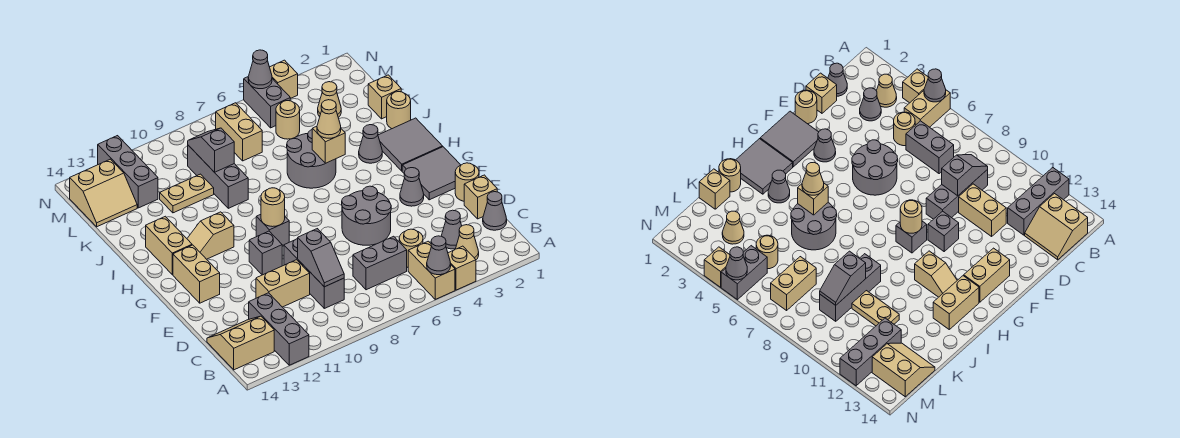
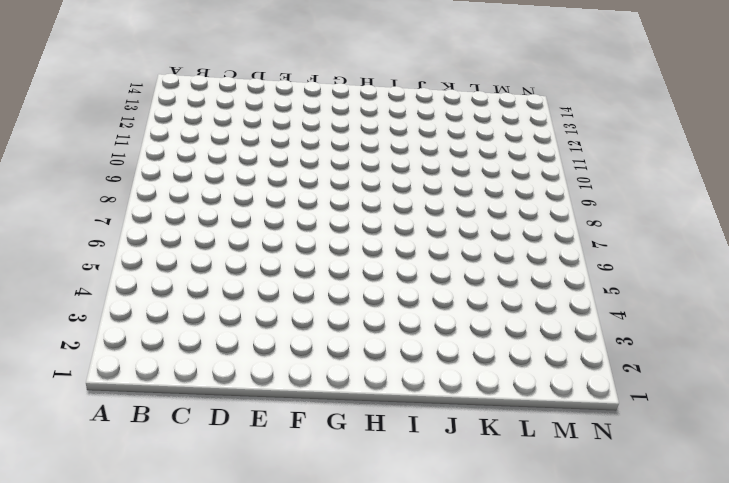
none -> tan brick A4 level 1
none -> tan brick A5:B5 level 1
none -> grey brick A12:C12 level 1
none -> tan cone B3 level 1

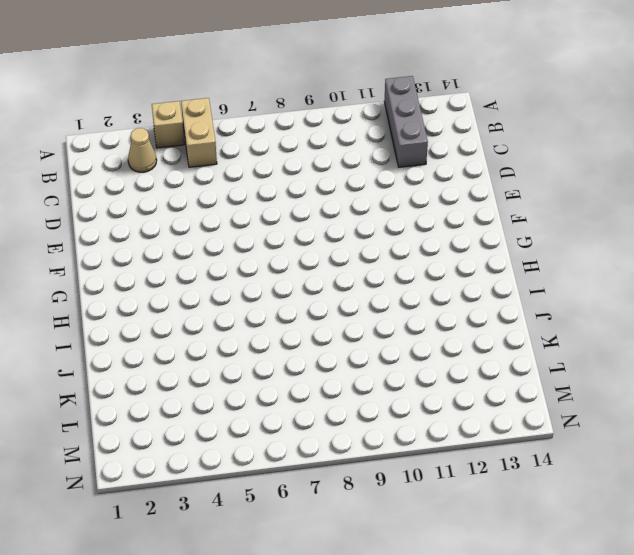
none -> tan slope B13:C14 level 1 top B
none -> grey cone C1 level 1
none -> grey cone C3 level 1
none -> tan round brick C5 level 1

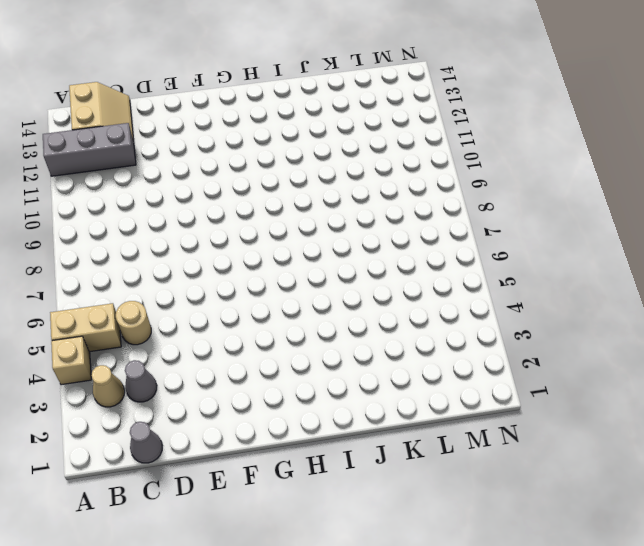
none -> grey brick C6:C7 level 1
none -> grey brick C9:E9 level 1
none -> tan brick D1 level 1
none -> tan brick D10:D11 level 1

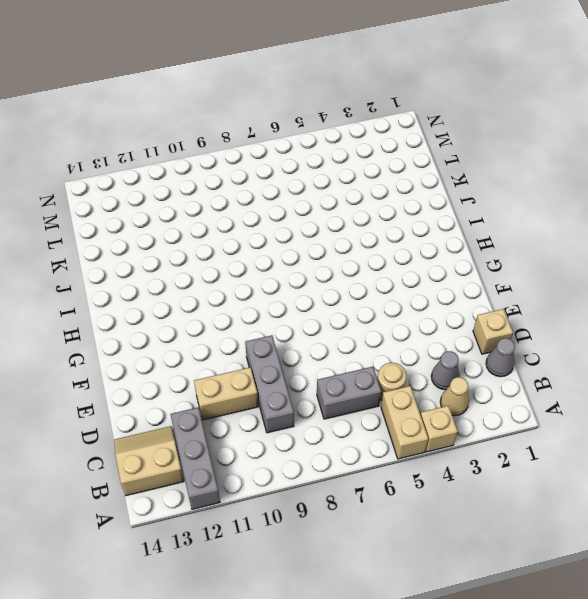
none -> tan round brick E1 level 1
none -> grey round brick E5:F6 level 1
none -> grey tile F1:G2 level 1
none -> grey cone F3 level 1

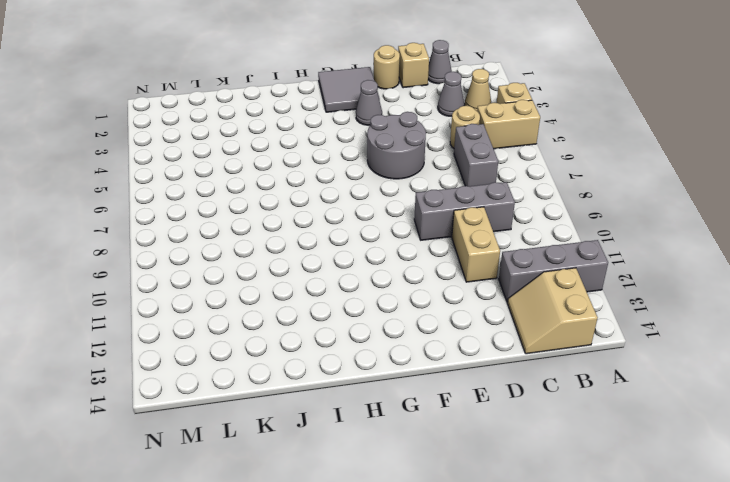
none -> grey brick F10 level 1
none -> tan brick F13:G13 level 1
none -> grey brick G9 level 1
none -> grey tile H1:I2 level 1

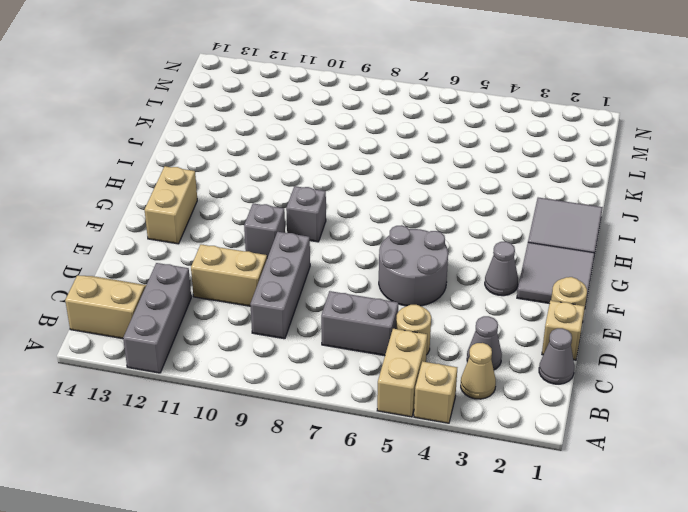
none -> tan slope H11:H12 level 1 top 11
none -> tan brick H13:I13 level 1
none -> grey cone I3 level 1
none -> grey round brick I5:J6 level 1

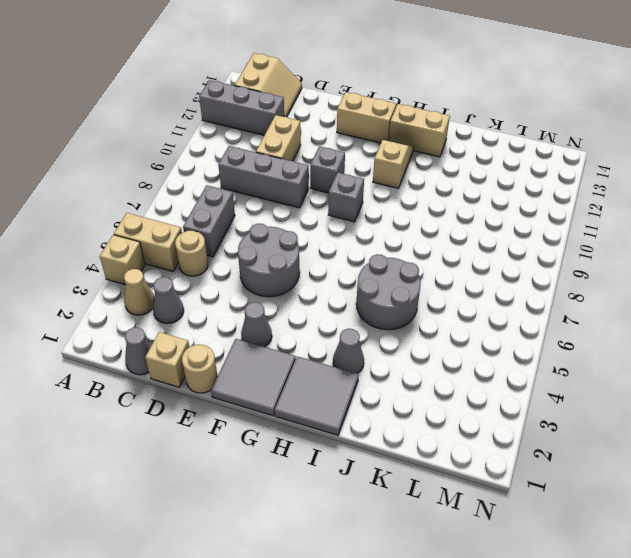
none -> tan round brick J1 level 1
none -> grey brick J9:L9 level 1
none -> tan brick K1 level 1
none -> tan plate K10:K11 level 1

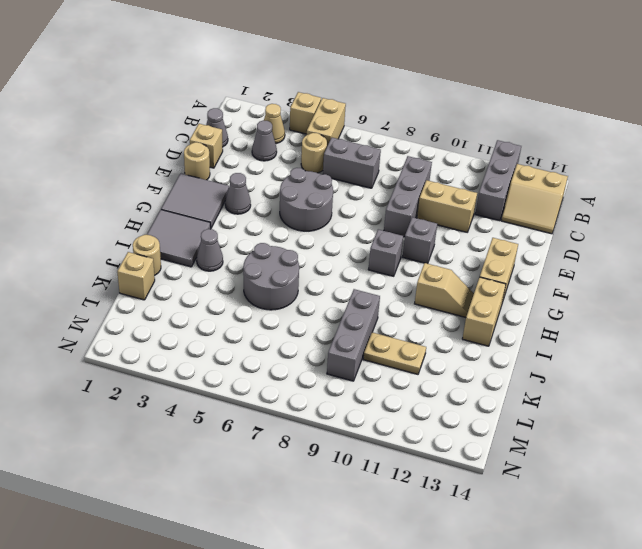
none -> tan cone L3 level 1
none -> tan round brick L5 level 1
none -> tan brick L7:M7 level 1
none -> grey brick L12:N12 level 1

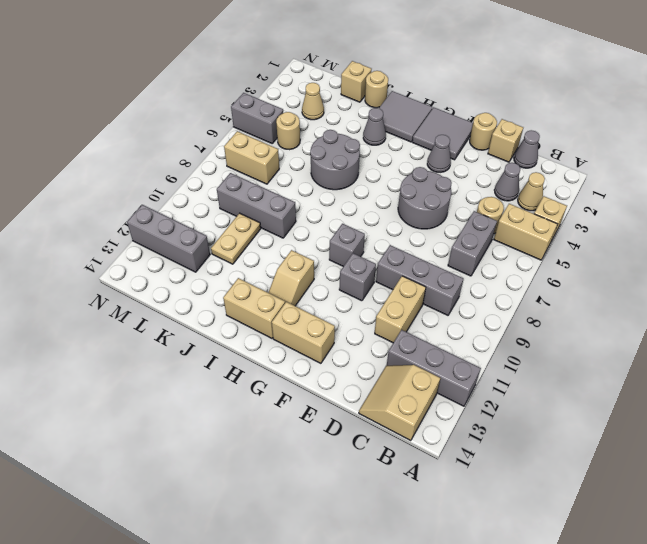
none -> tan slope L13:M14 level 1 top M
none -> tan brick N4 level 1
none -> grey cone A5 level 2
none -> grey slope C9:D9 level 2 top D

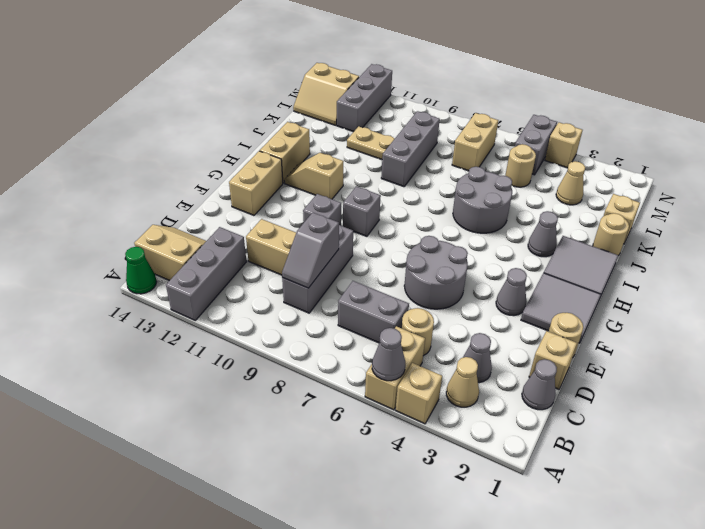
green cone A14 level 1 -> none
none -> tan round brick G9 level 2
none -> tan brick I5 level 2
none -> grey slope K9:L9 level 2 top K
none -> grey cone N5 level 2

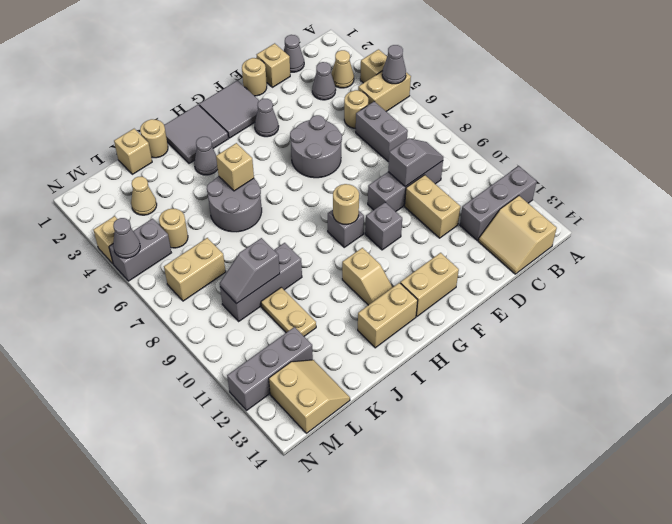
none -> tan cone I5 level 3

